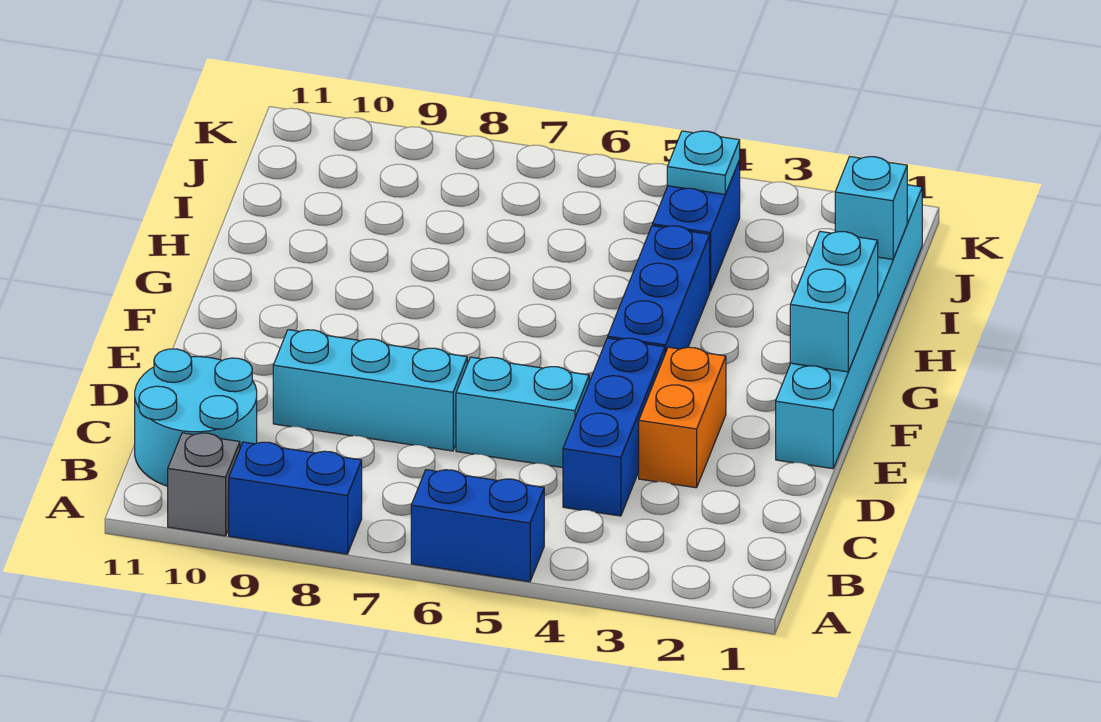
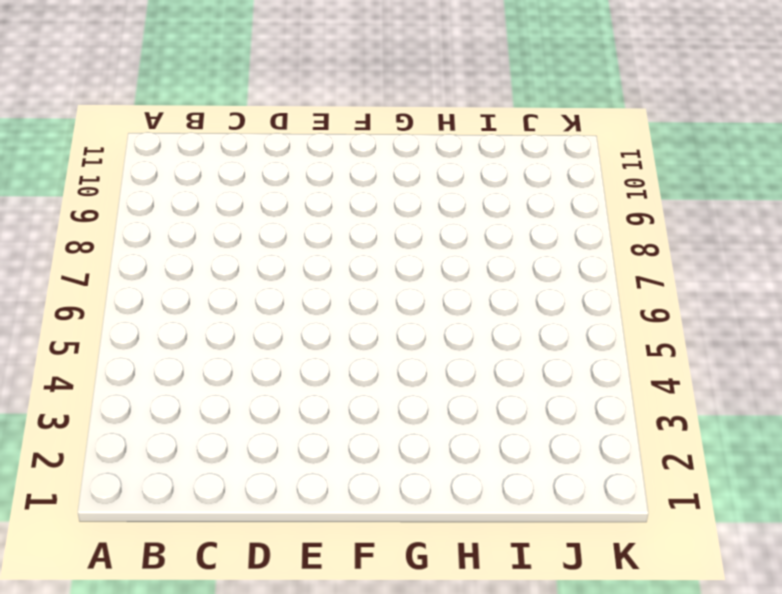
none -> blue brick A5:A6 level 1
none -> blue brick A8:A9 level 1
none -> grey brick A10 level 1

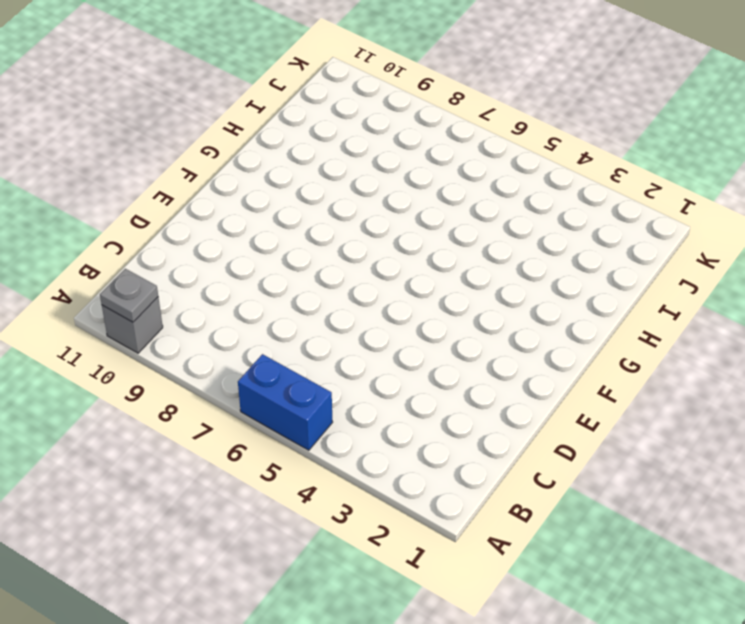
grey plate A10 level 2 -> none
none -> blue brick A8:A9 level 1
none -> cyan round brick B10:C11 level 1
none -> blue brick C4:E4 level 1

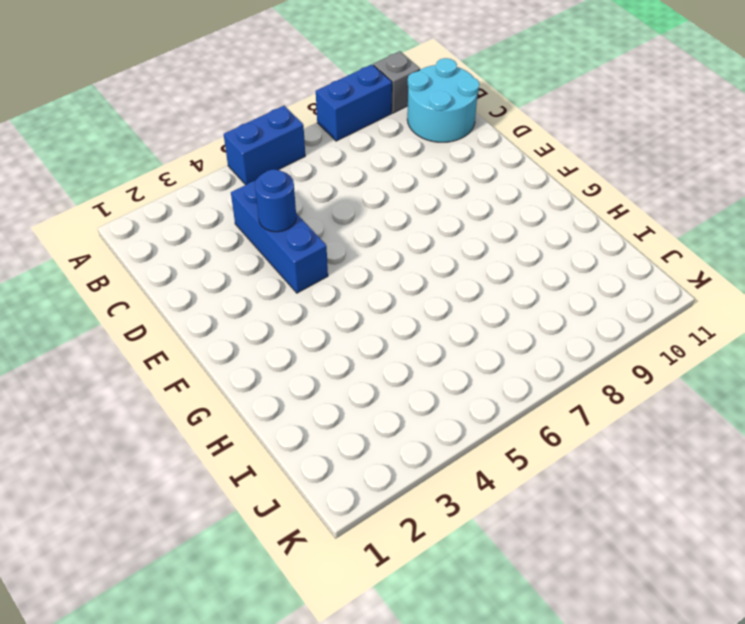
blue round brick D4 level 2 -> none
none -> orange brick D3:E3 level 1
none -> cyan brick D5:D6 level 1
none -> cyan brick D7:D9 level 1

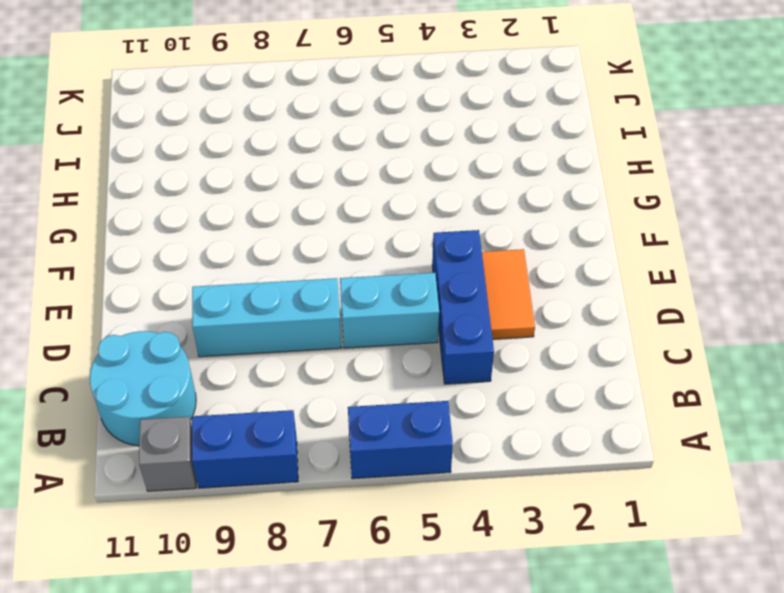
orange tile D3:E3 level 1 -> orange brick D3:E3 level 1
none -> cyan brick E1:J1 level 1
none -> blue brick F4:H4 level 1
none -> blue brick I4:J4 level 1

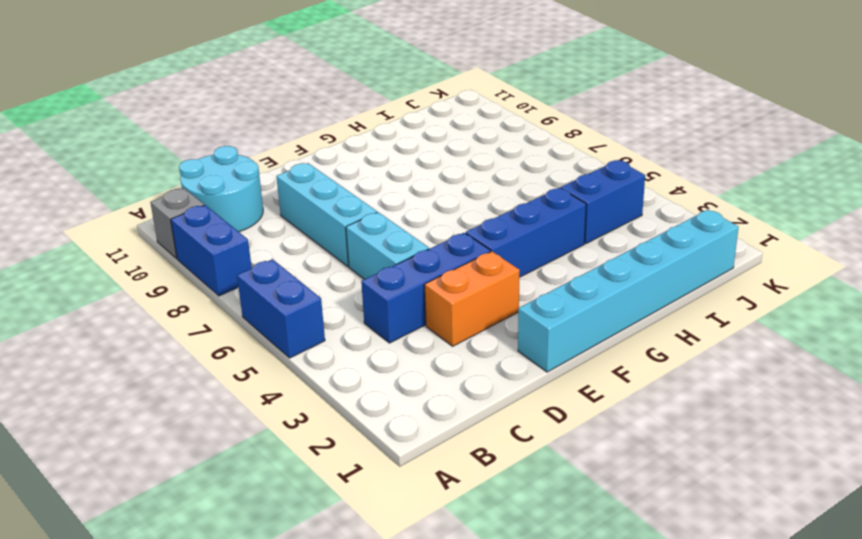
none -> cyan brick F1:G1 level 2
none -> cyan brick I1 level 2
none -> cyan plate J4 level 2

